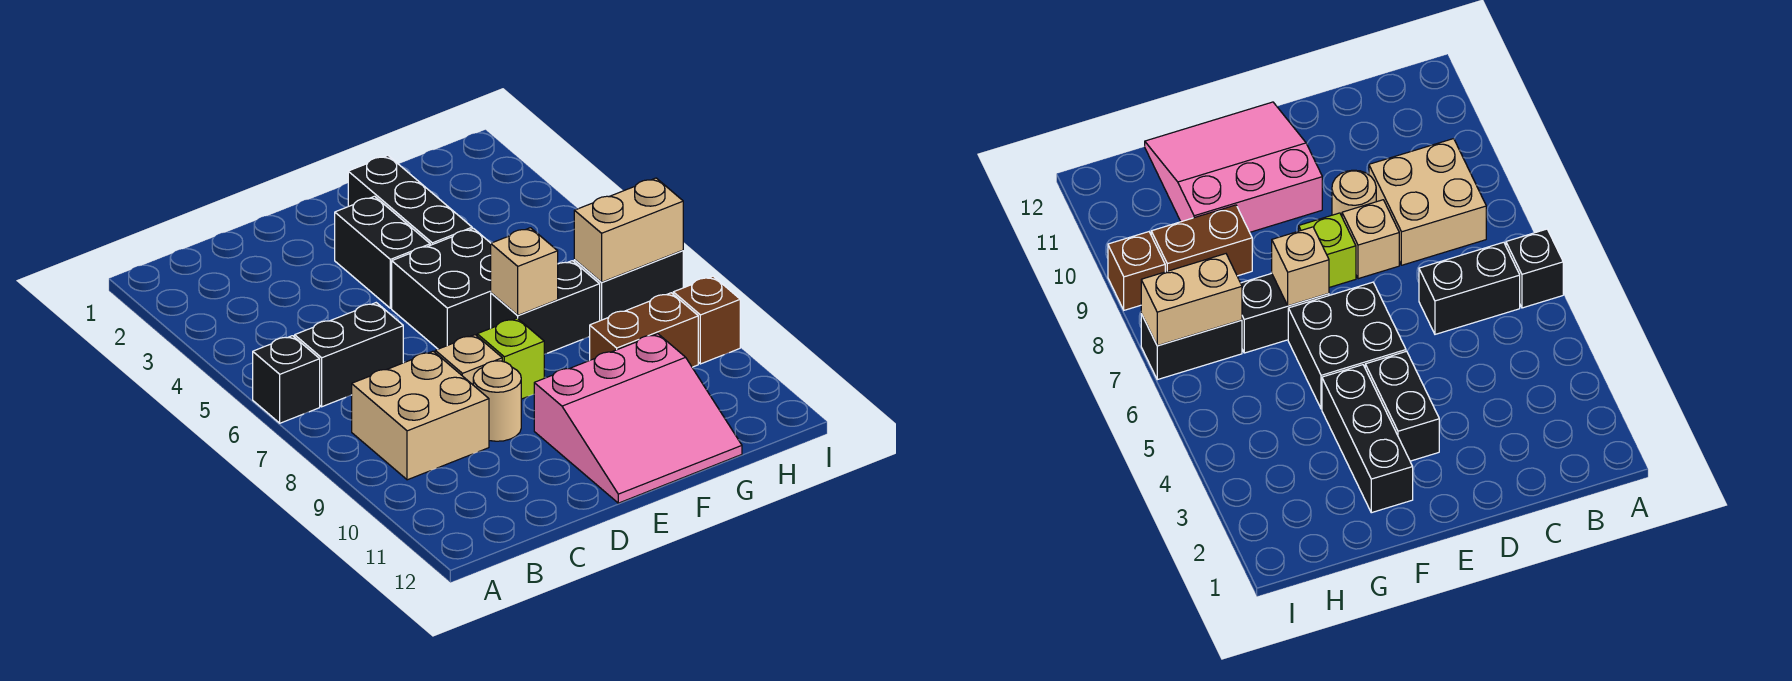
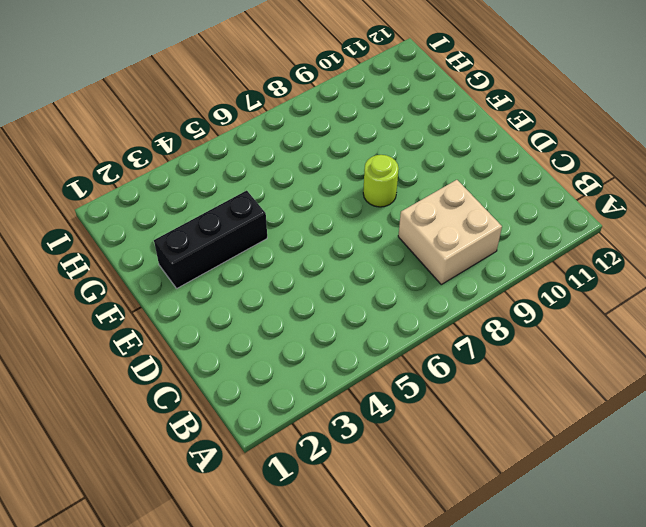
lime round brick E8 level 1 -> lime brick E8 level 1
none -> black brick A6 level 1
none -> black brick B6:C6 level 1
none -> tan brick D8 level 1

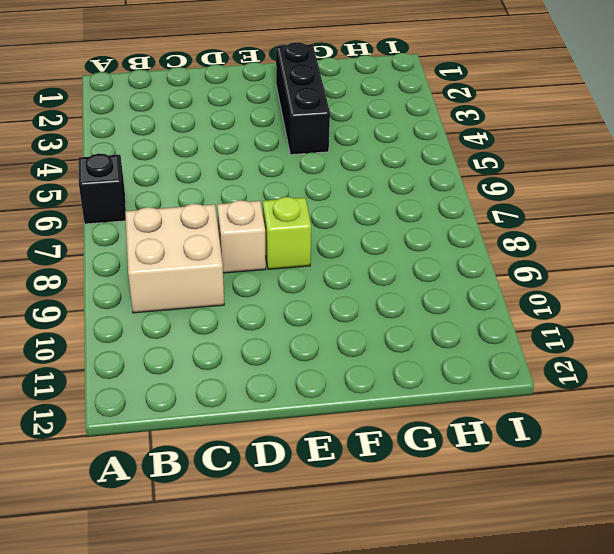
none -> black brick B6:C6 level 1
none -> tan round brick D9 level 1
none -> black brick E3:E4 level 1

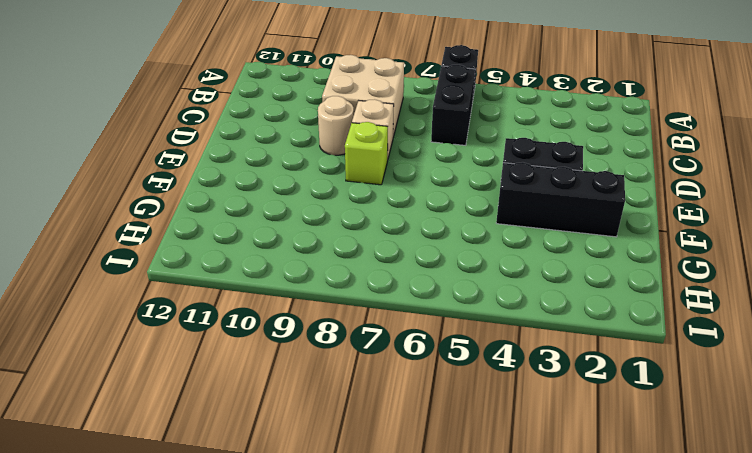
none -> black brick E5:F6 level 1
none -> pink slope E10:G12 level 1 top 10
none -> black brick F7:G7 level 1

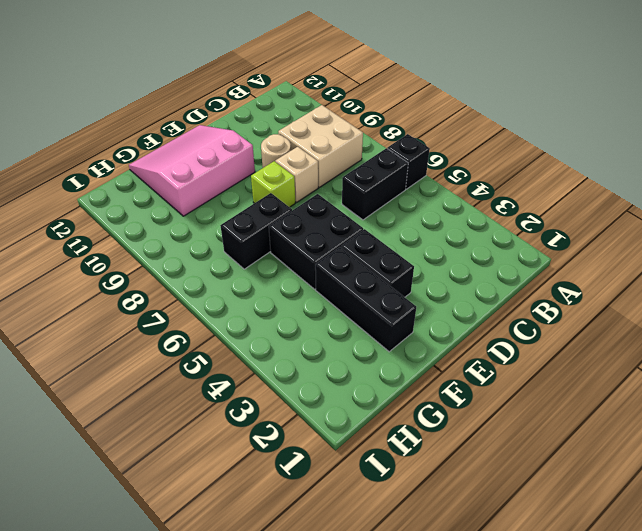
none -> brown brick G9:H9 level 1
none -> black brick H7:I7 level 1
none -> brown brick I9 level 1

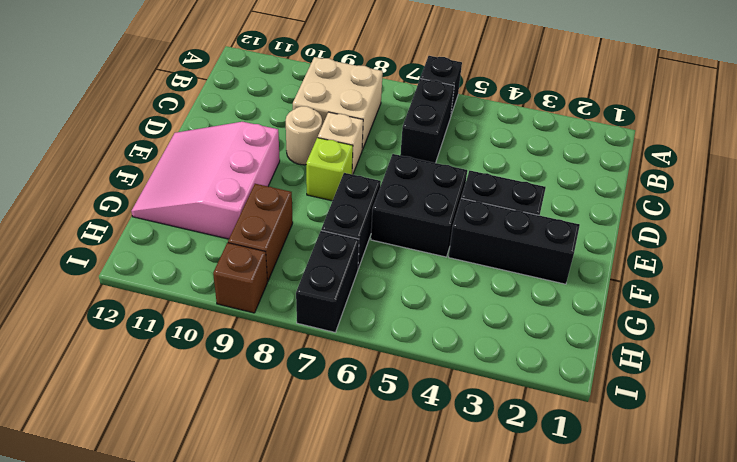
none -> tan brick F7 level 2
none -> tan brick H7:I7 level 2

